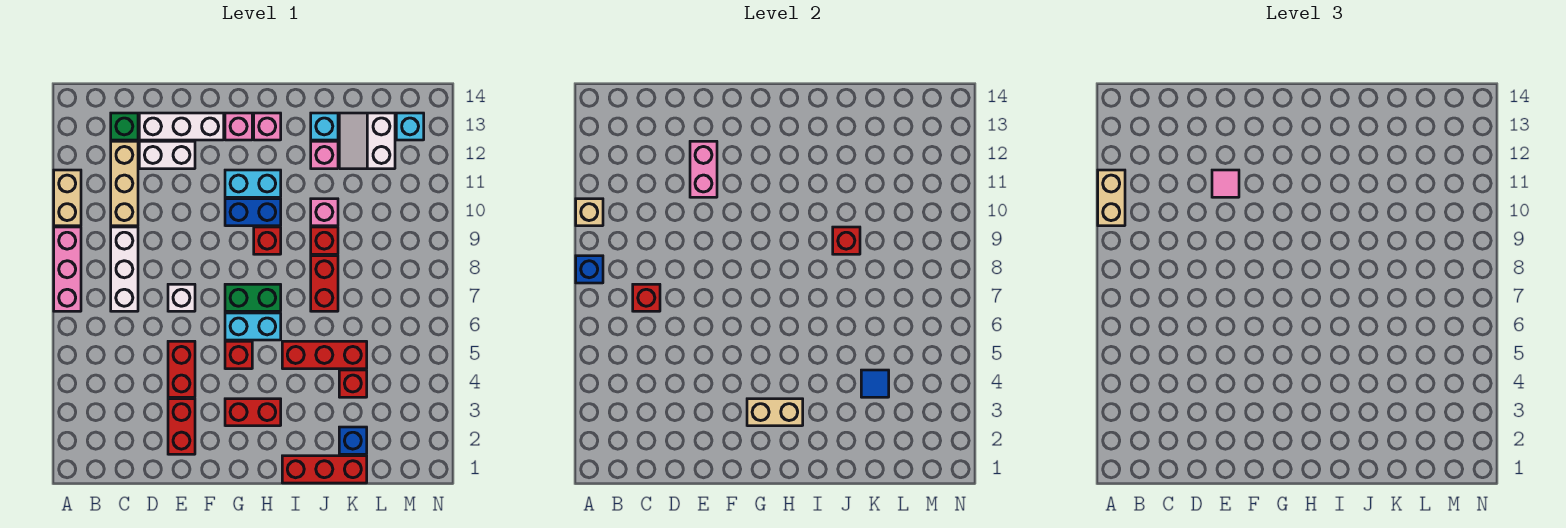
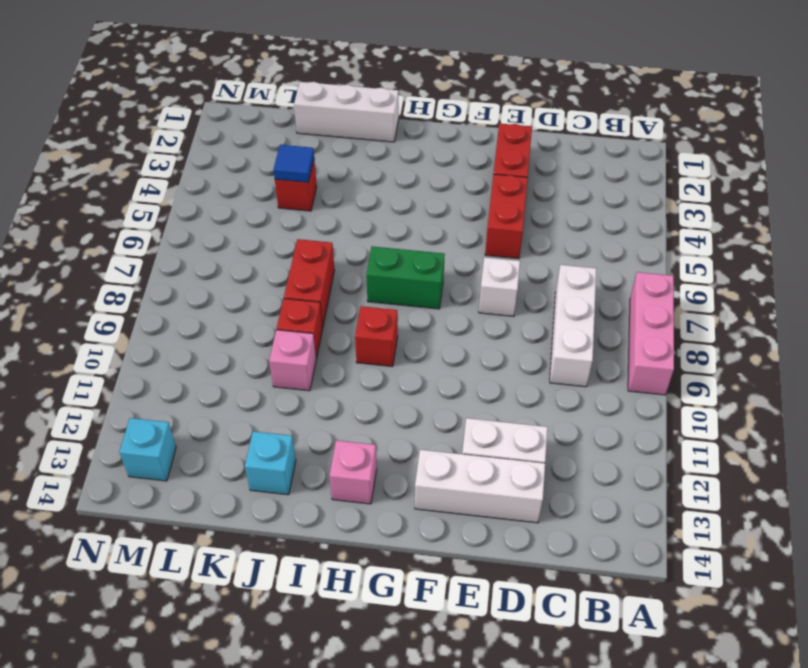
white brick I1:K1 level 1 -> red brick I1:K1 level 1
none -> tan brick A10:A11 level 1
none -> tan brick C10:C12 level 1
none -> green brick C13 level 1
none -> red brick G3:H3 level 1

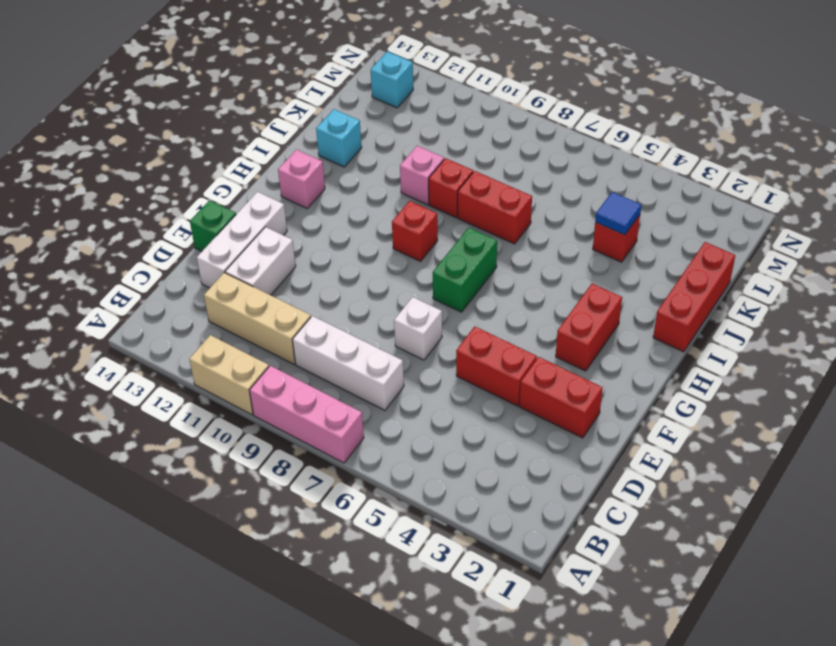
green brick E14 level 1 -> green brick C13 level 1
none -> red brick G5 level 1
none -> cyan brick G6:H6 level 1
none -> blue brick G10:H10 level 1
none -> cyan brick G11:H11 level 1

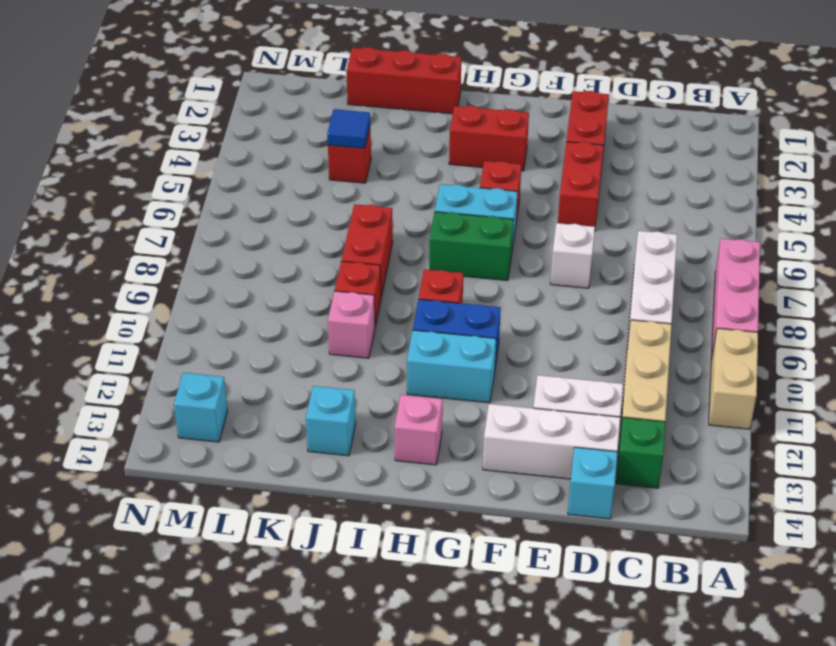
cyan brick D14 level 1 -> none
none -> pink brick G13 level 1
none -> red brick I5:K5 level 1
none -> pink brick J12 level 1
none -> blue brick K2 level 1

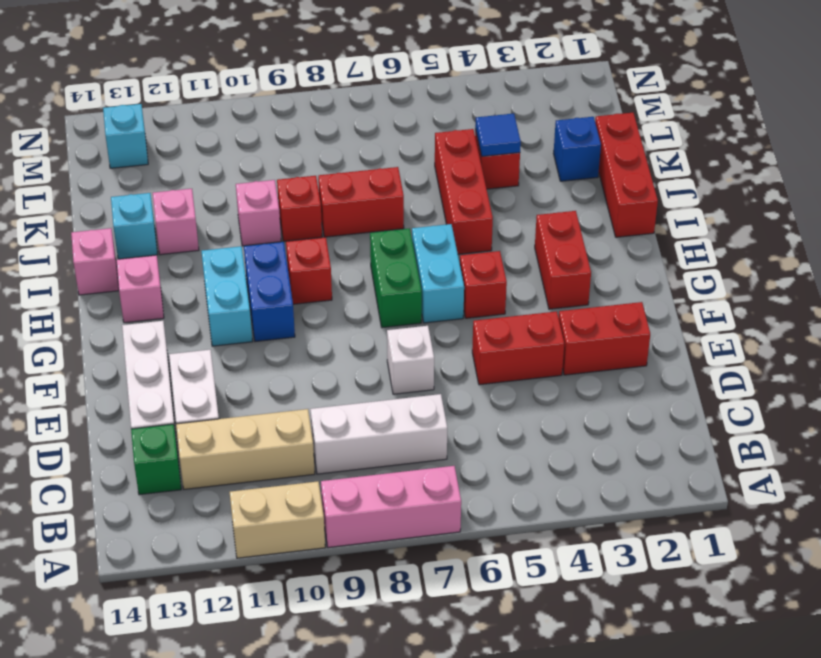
pink brick I14 level 1 -> pink brick G13 level 1
none -> white slope K12:L13 level 1 top L
none -> blue brick A8 level 2
none -> tan brick A10 level 2
none -> red brick C7 level 2

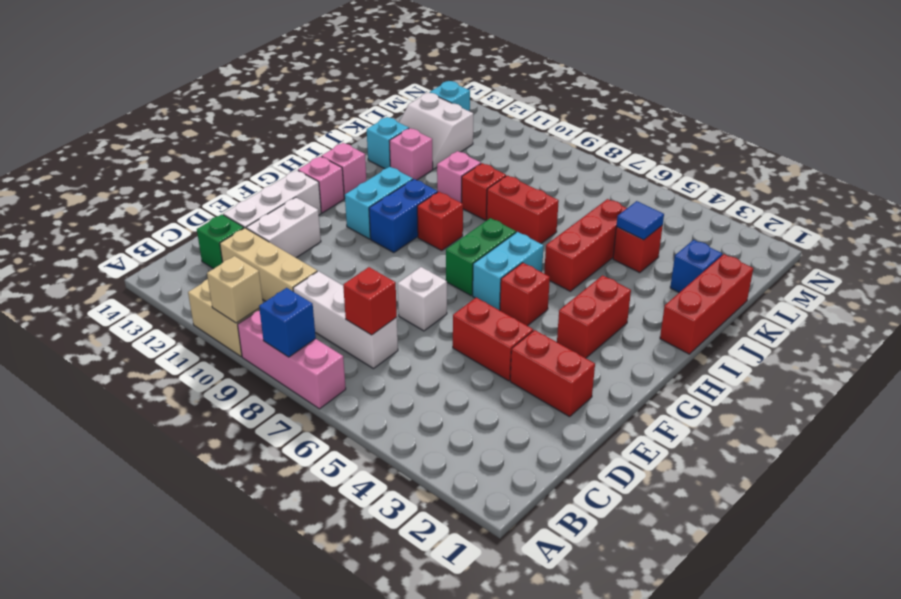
none -> pink brick E11:E12 level 2
none -> tan brick G3:H3 level 2
none -> red brick J9 level 2
none -> tan brick A10:A11 level 3

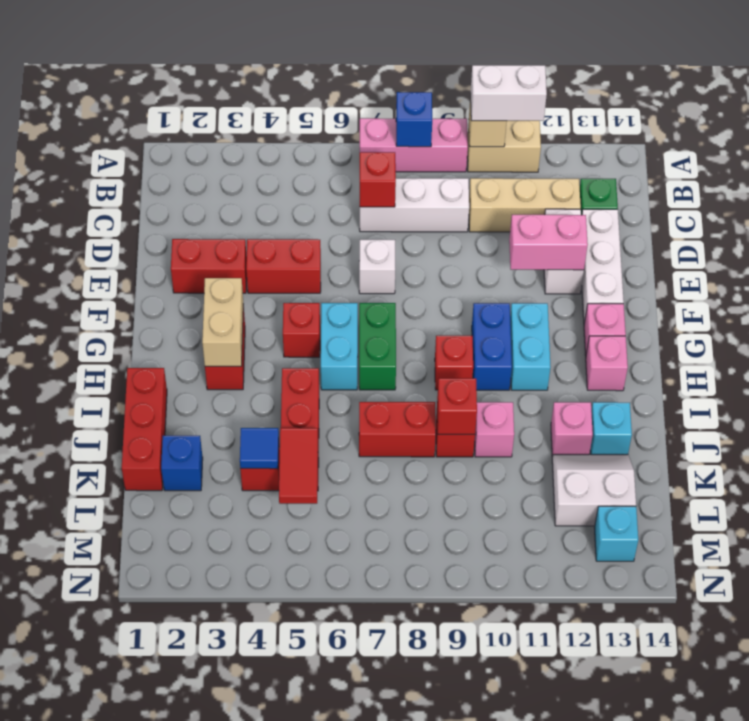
white brick A10:A11 level 3 -> tan brick A10:A11 level 3
red tile K5:L5 level 2 -> none
none -> pink tile E11 level 3

